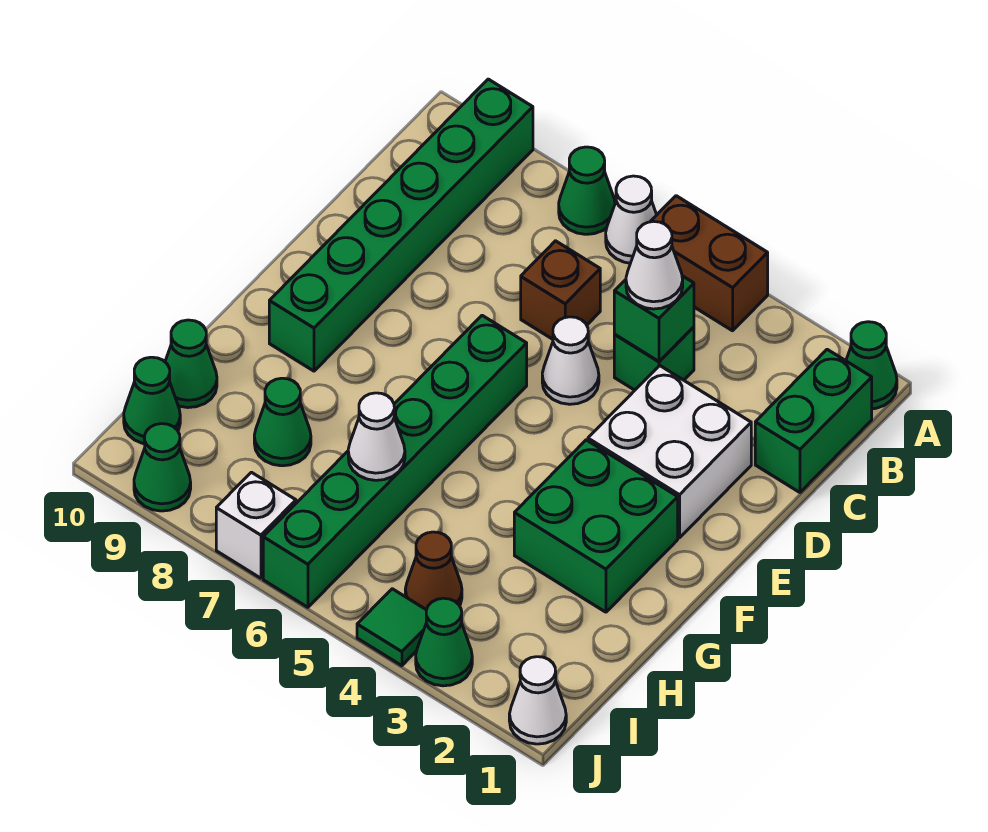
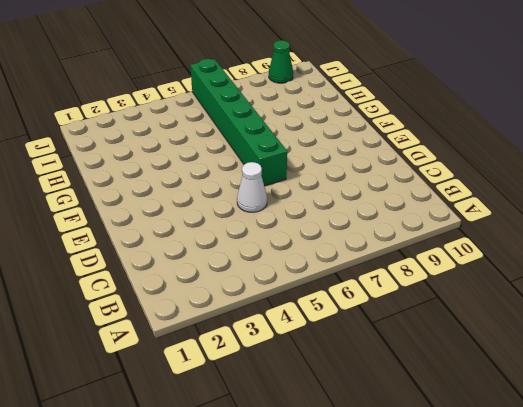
none -> green cone A1 level 1
none -> brown brick A4:A5 level 1
none -> white cone A6 level 1

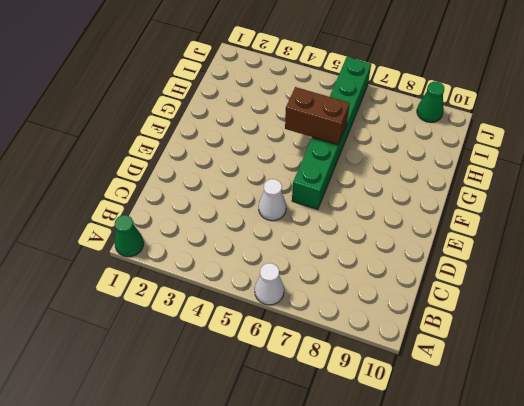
brown brick G5:G6 level 2 -> brown brick A4:A5 level 1
none -> green cone A7 level 1
none -> green brick A9:F9 level 1
none -> green brick B1:C1 level 1

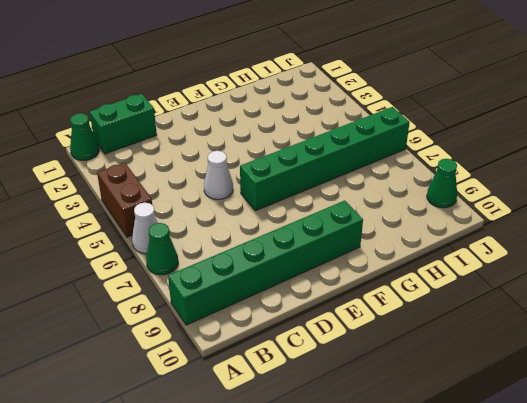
none -> green brick C4 level 1
none -> brown brick C6 level 1
none -> white brick D2:E3 level 1

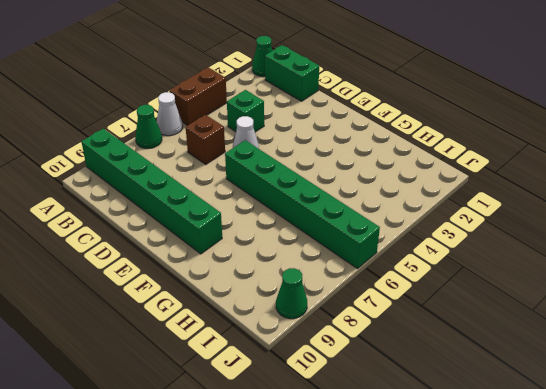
none -> white brick D2:E3 level 1
none -> green brick F2:G3 level 1
none -> green cone H8 level 1

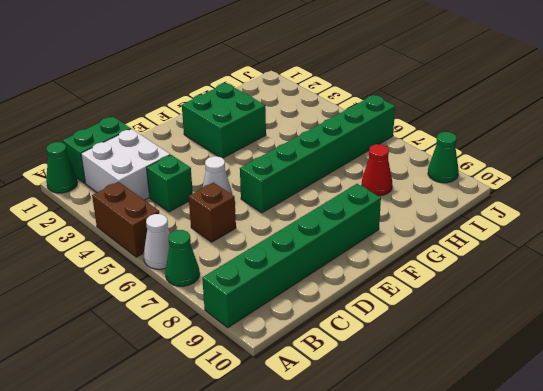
white brick B2:C3 level 1 -> white brick D2:E3 level 1
red cone H8 level 1 -> green cone H8 level 1
none -> green cone H10 level 1
none -> brown cone I4 level 1
none -> green cone I10 level 1

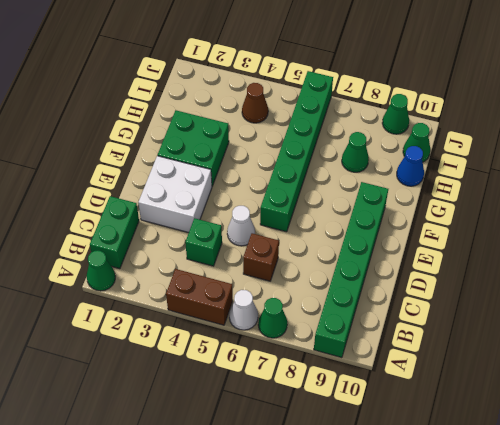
blue cone H10 level 1 -> green cone H10 level 1
none -> white cone J1 level 1
none -> green cone J3 level 1
none -> green tile J4 level 1

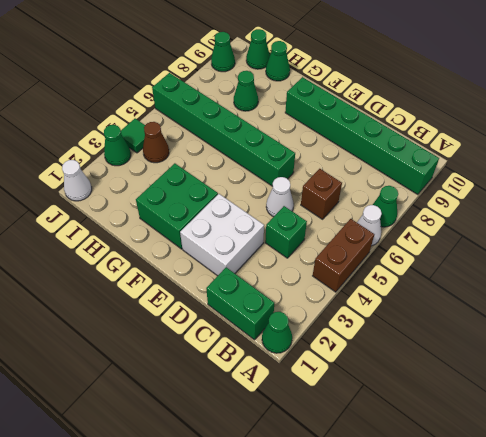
none -> white brick J7 level 1
none -> green brick C4 level 2
none -> white cone H6 level 2

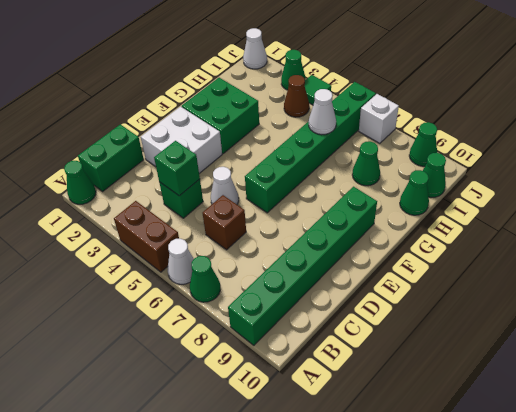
none -> white cone C4 level 3

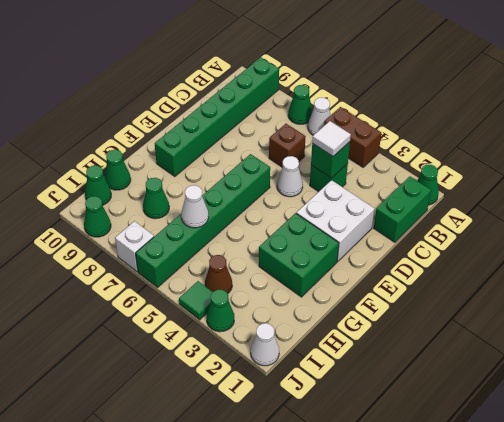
white tile C4 level 3 -> white cone C4 level 3

